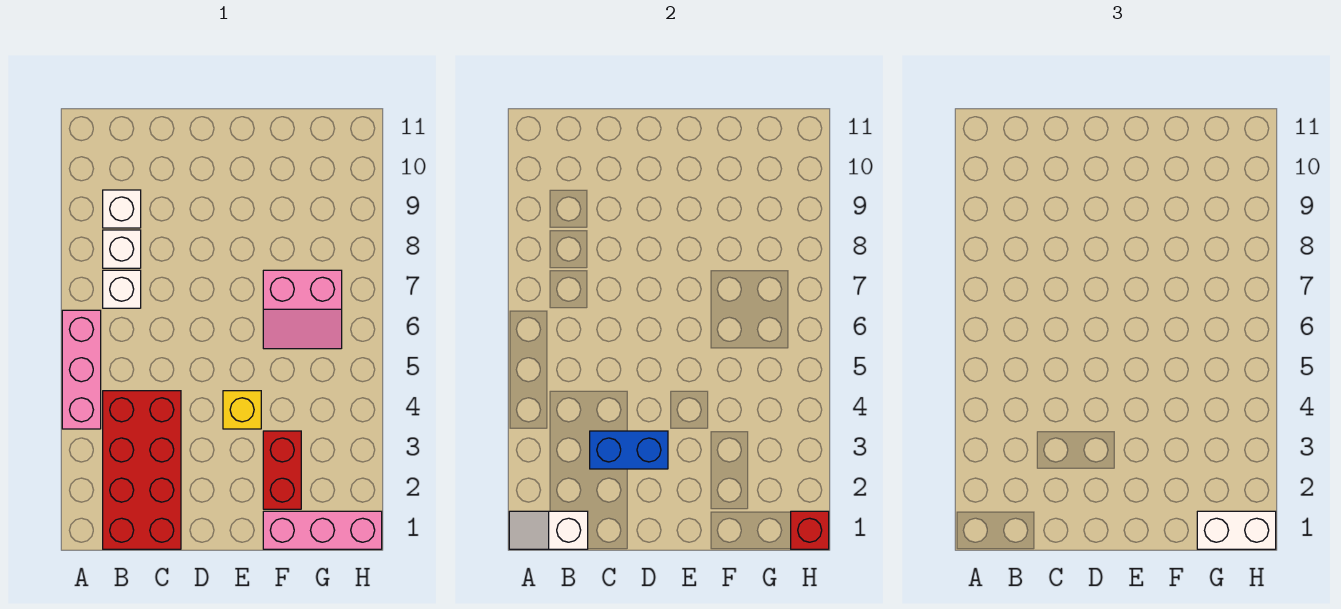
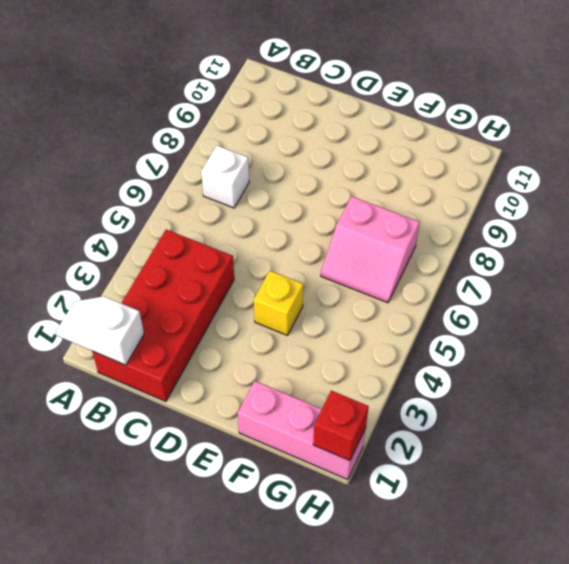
none -> pink brick A4:A6 level 1
none -> white brick B8 level 1
none -> white brick B9 level 1

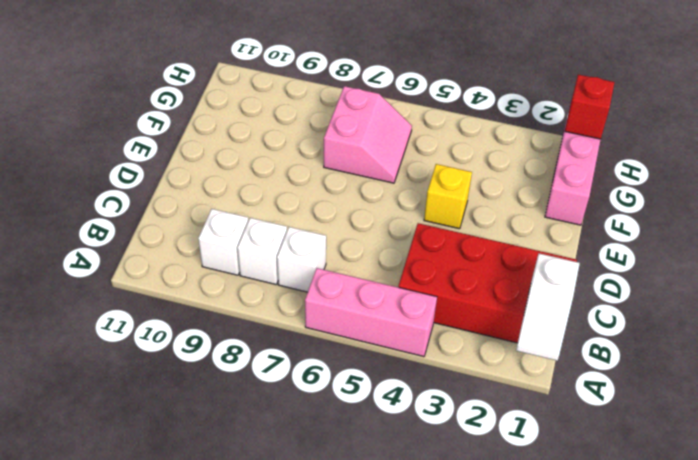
none -> red brick F2:F3 level 1
none -> blue brick C3:D3 level 2
none -> white brick G1:H1 level 3

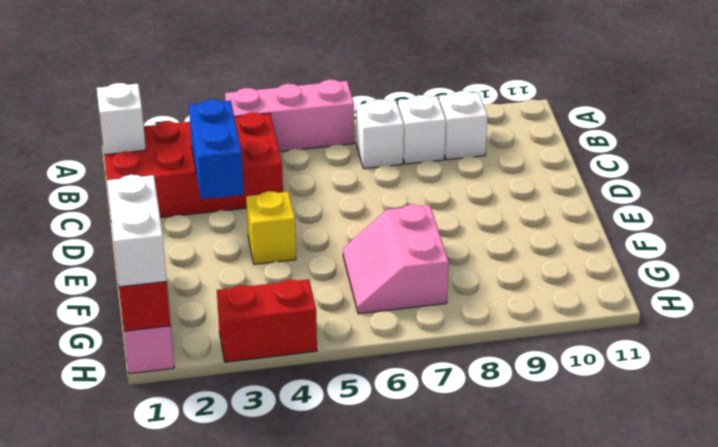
red brick H3:H4 level 1 -> red brick F2:F3 level 1

